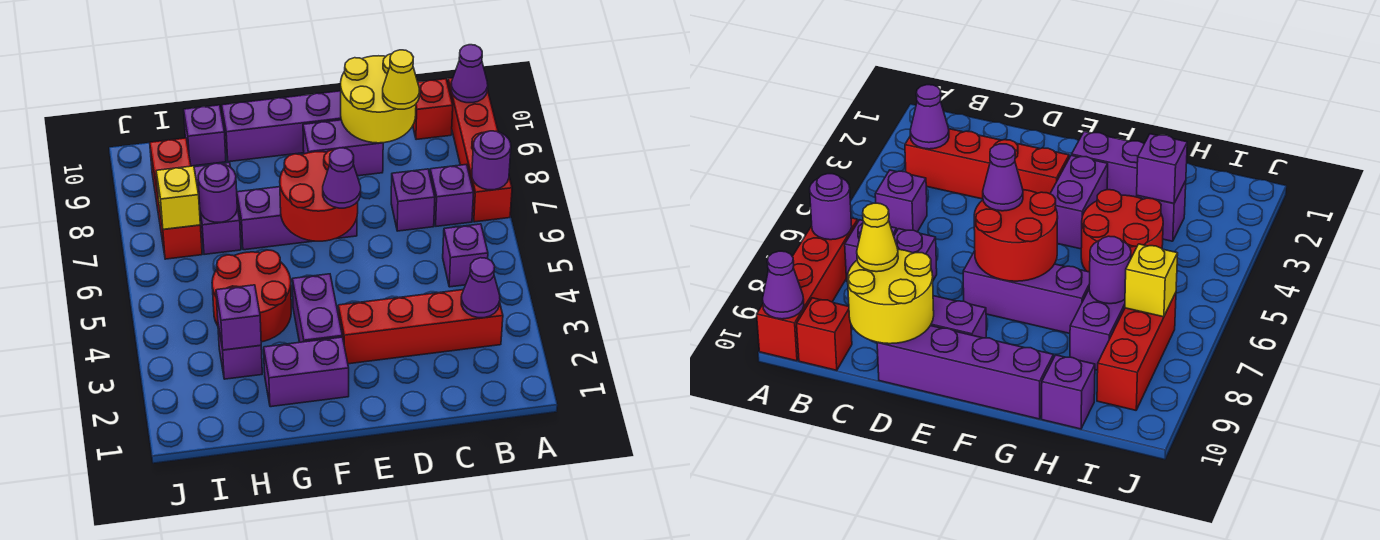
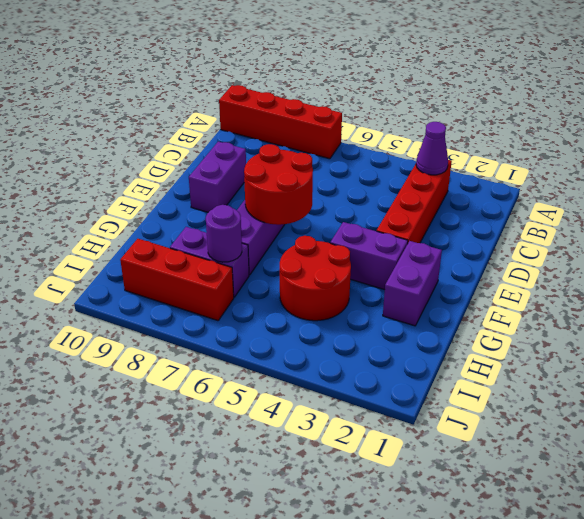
none -> purple brick B5 level 1
none -> purple brick B7 level 1
none -> red brick B10 level 1

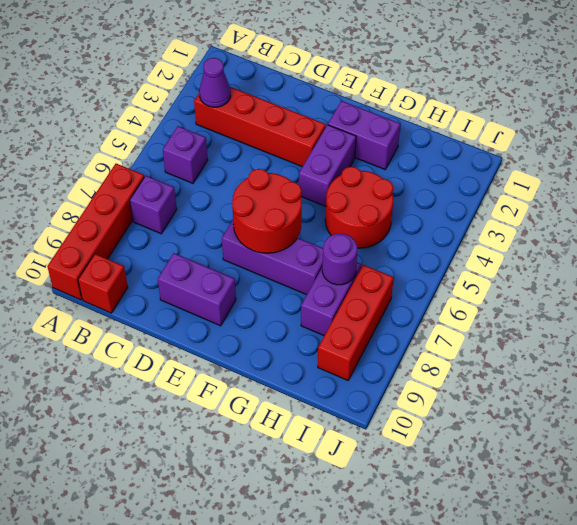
none -> purple brick C7 level 1
none -> purple brick D10:G10 level 1
none -> purple brick H3 level 1

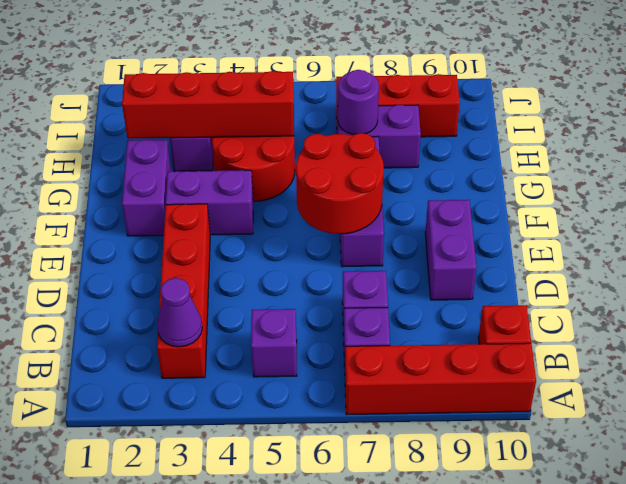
red brick H2:H5 level 2 -> purple brick H3 level 2
none -> purple brick D10:G10 level 1
none -> purple brick H10 level 1
none -> purple round brick A7 level 2

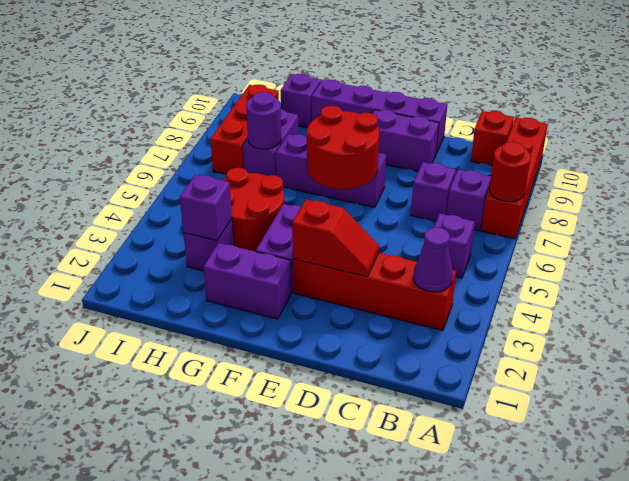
red round brick A7 level 2 -> purple round brick A7 level 2
red slope D3:E3 level 2 top E -> none
none -> purple cone A10 level 2
none -> yellow round brick C9:D10 level 2
none -> yellow brick I7 level 2

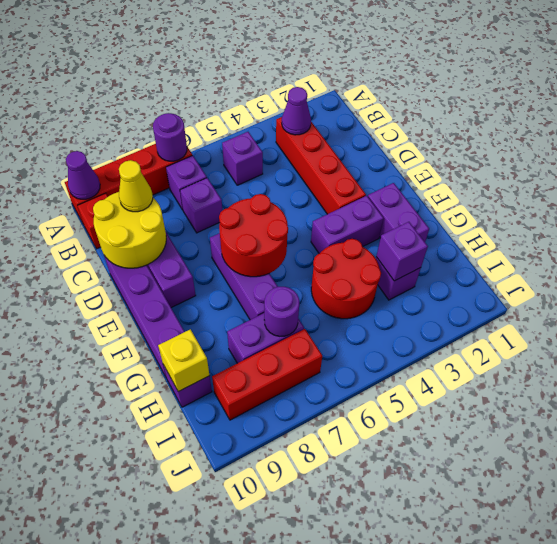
yellow brick H10 level 2 -> yellow brick I7 level 2
none -> purple cone E6 level 3

